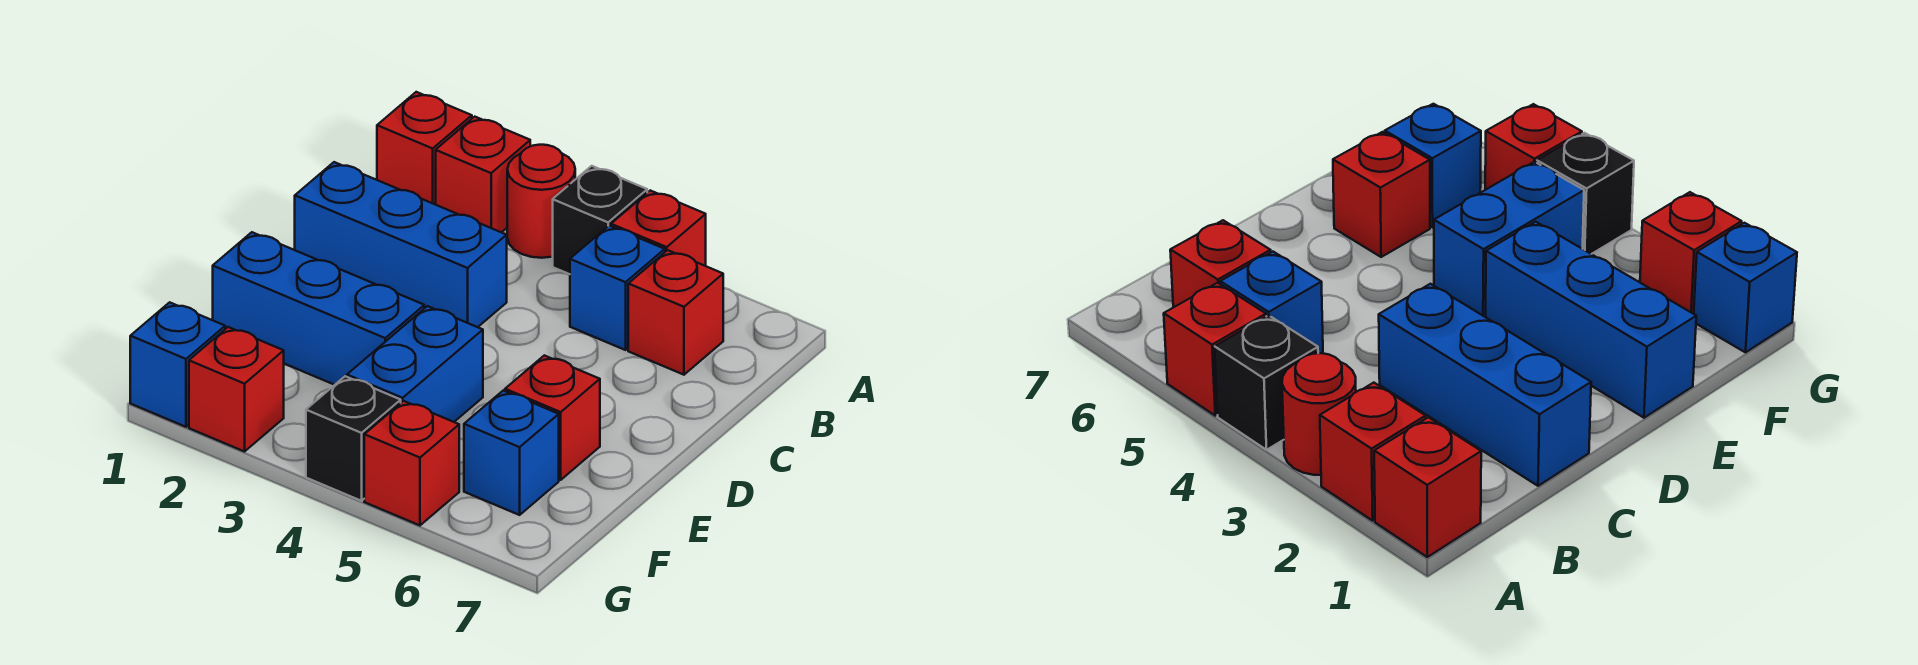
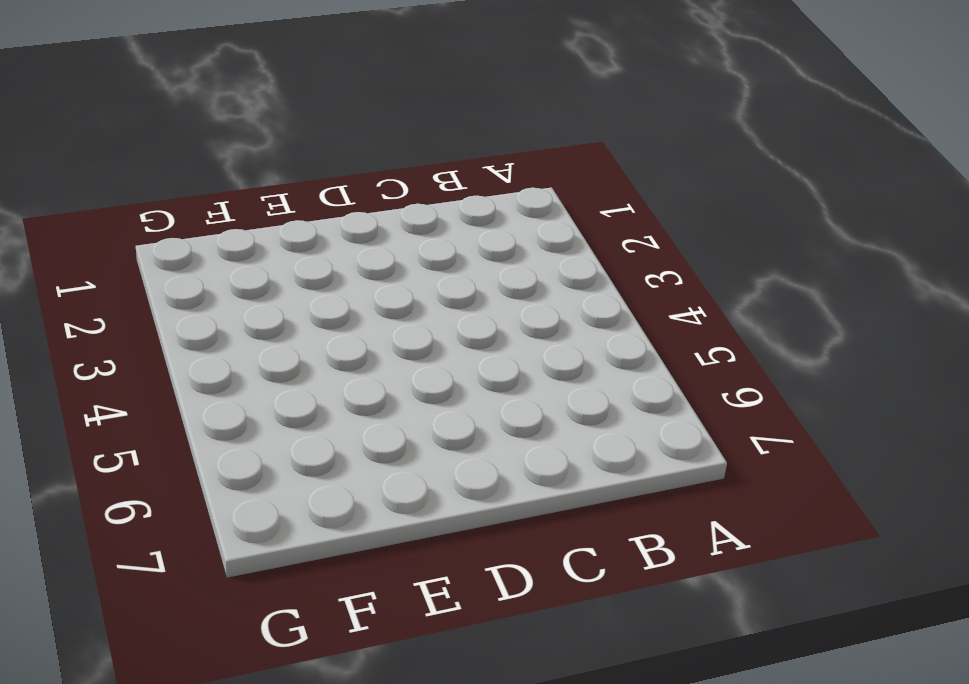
none -> red brick A1 level 1
none -> red brick A2 level 1
none -> red round brick A3 level 1

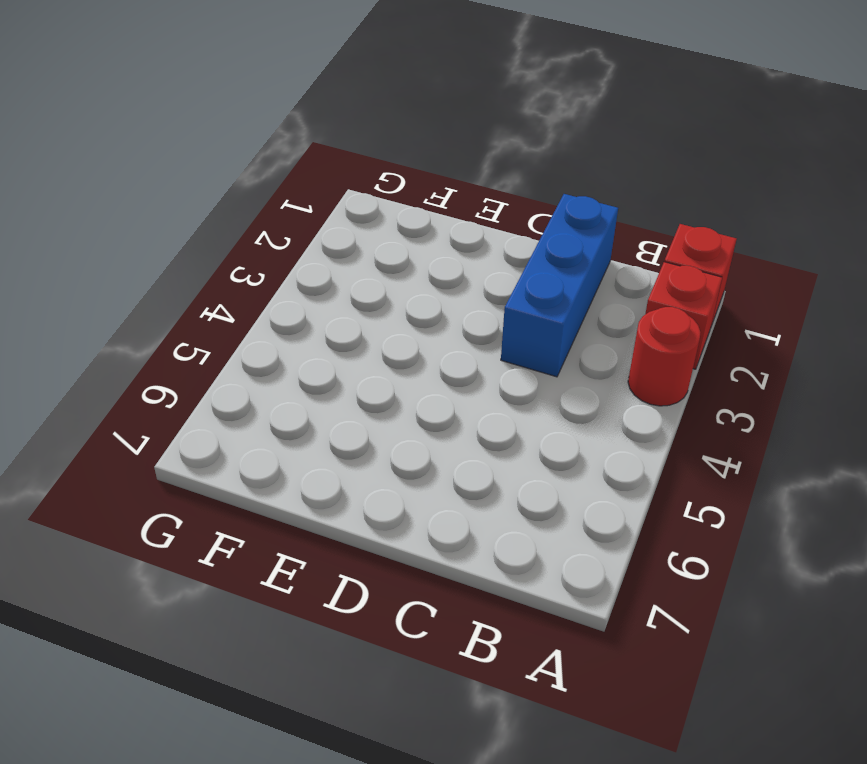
none -> black brick A4 level 1
none -> red brick A5 level 1
none -> blue brick B5 level 1

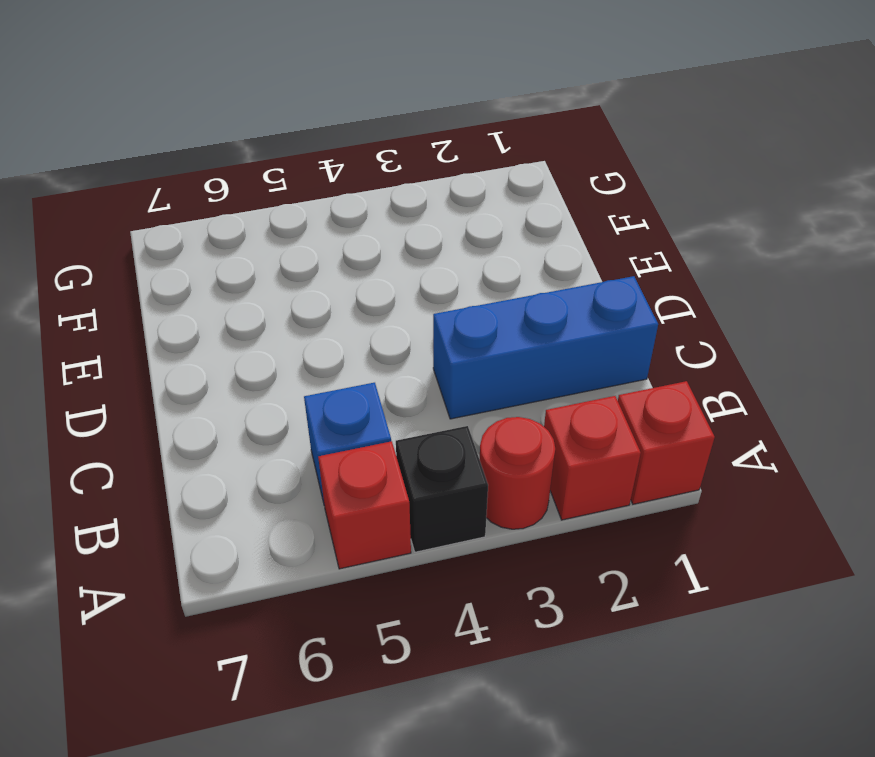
none -> red brick B6 level 1
none -> blue brick E1:E3 level 1
none -> blue brick E4:F4 level 1

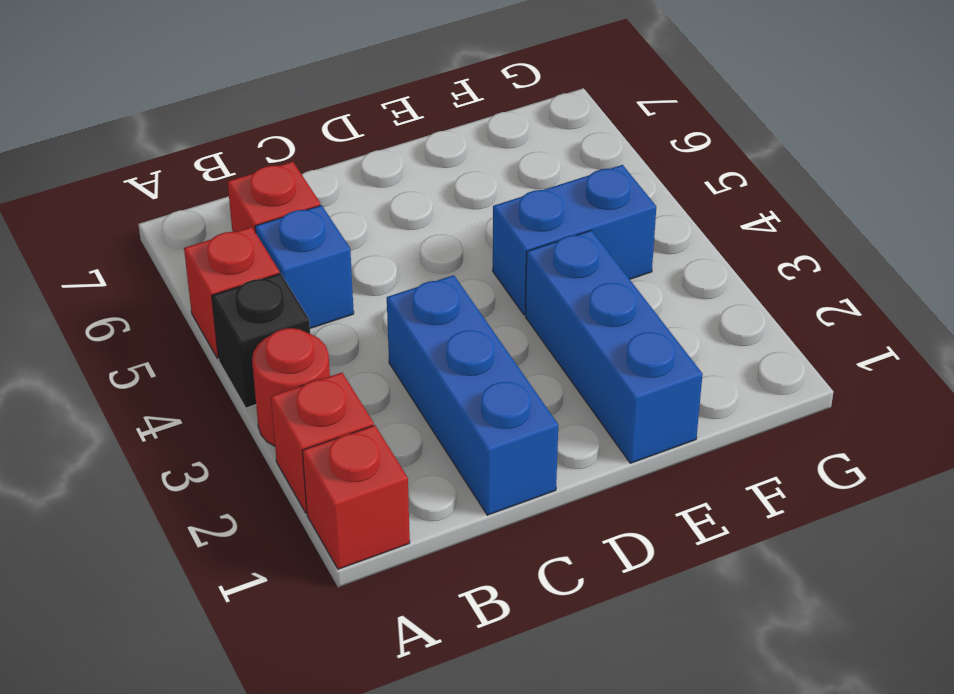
none -> red brick E6 level 1
none -> blue brick F6 level 1
none -> blue brick G1 level 1

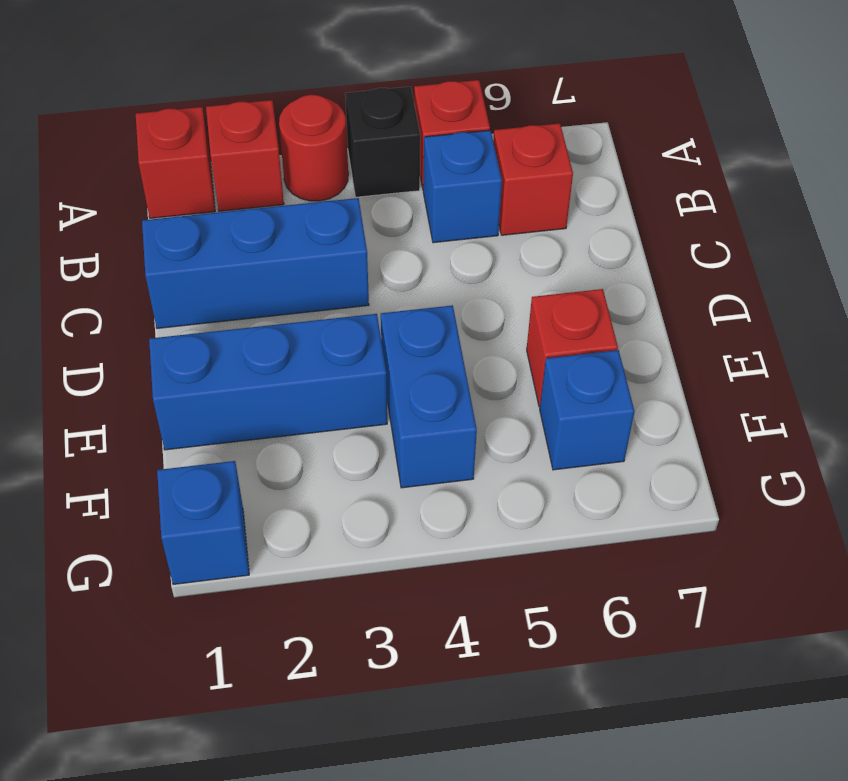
none -> red brick G2 level 1
none -> black brick G4 level 1
none -> red brick G5 level 1

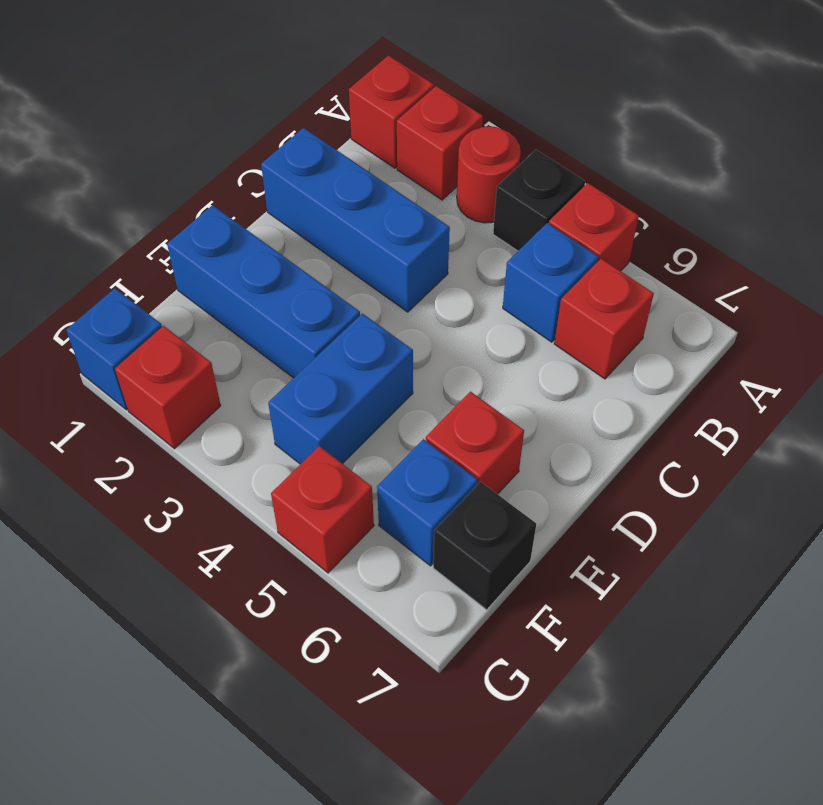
black brick F7 level 1 -> black brick G4 level 1

